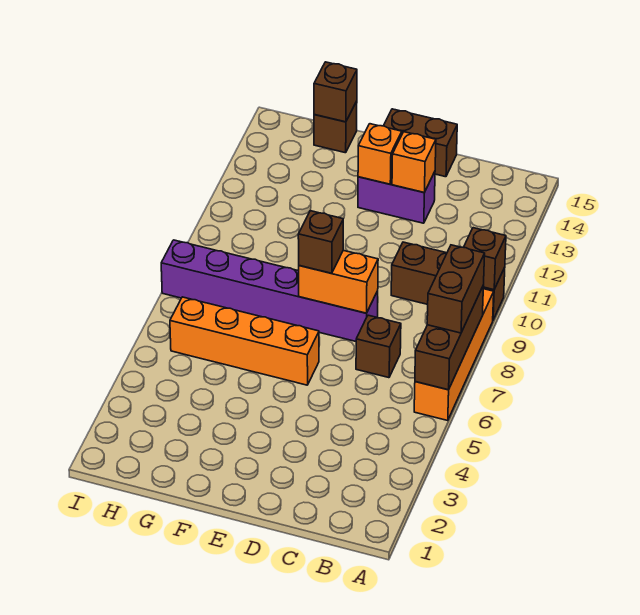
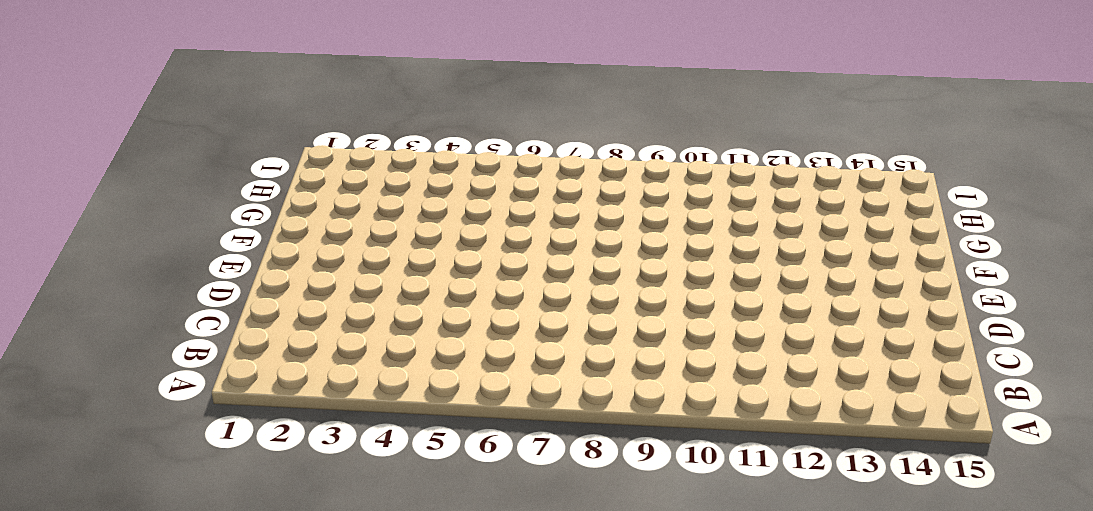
none -> orange brick A6:A9 level 1
none -> brown brick A10:C10 level 1
none -> brown brick C7 level 1

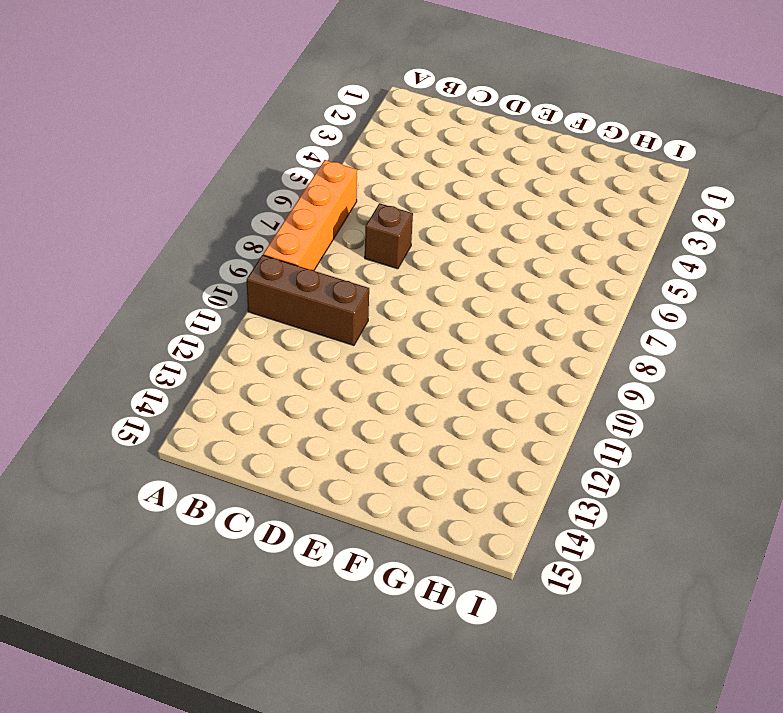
none -> purple brick D8:I8 level 1
none -> purple brick D13:E13 level 1
none -> brown brick D15:E15 level 1

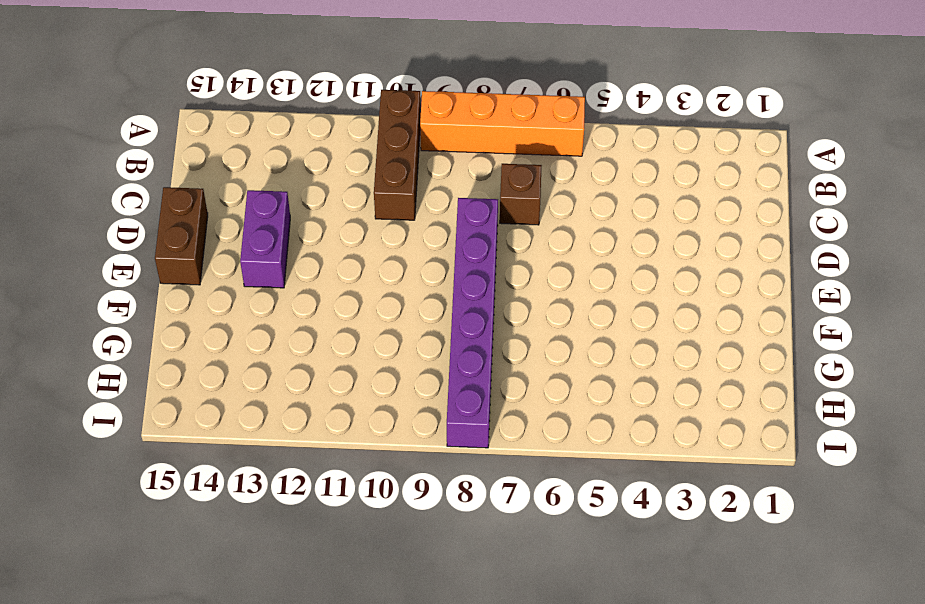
none -> orange brick E6:H6 level 1
none -> brown brick G15 level 1
none -> brown brick A6:A8 level 2

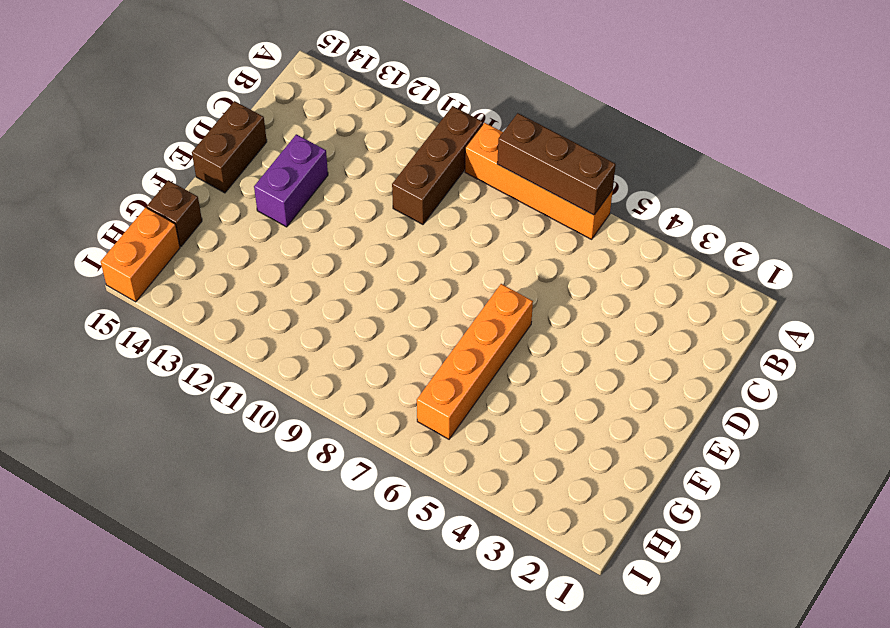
orange brick H15:I15 level 1 -> orange brick D8:E8 level 2
none -> brown brick C7 level 1
none -> purple brick D8:I8 level 1
none -> brown brick A10 level 2

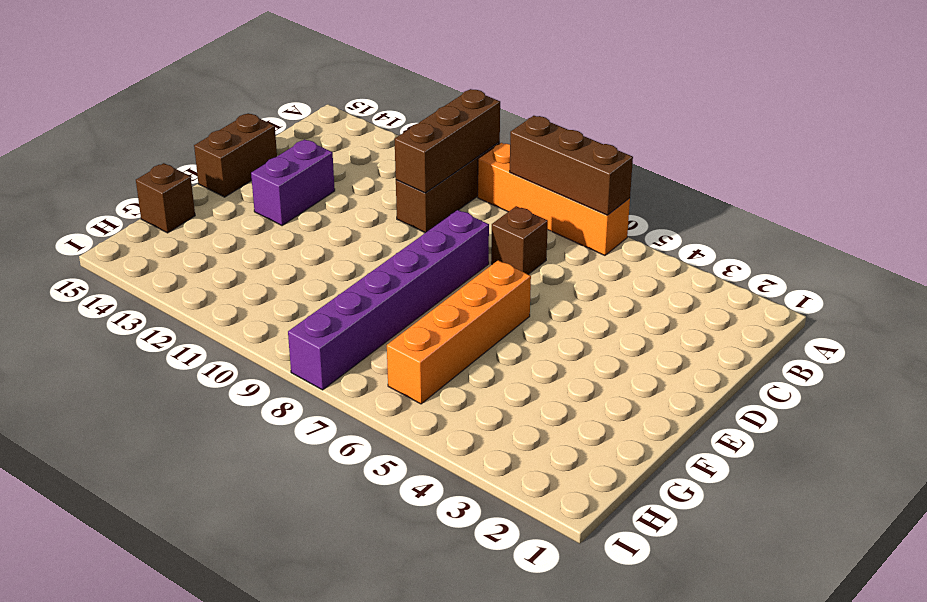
brown brick A10:C10 level 2 -> brown brick A10 level 2
none -> orange brick D8:E8 level 2
none -> orange brick D13 level 2
none -> orange brick E13 level 2

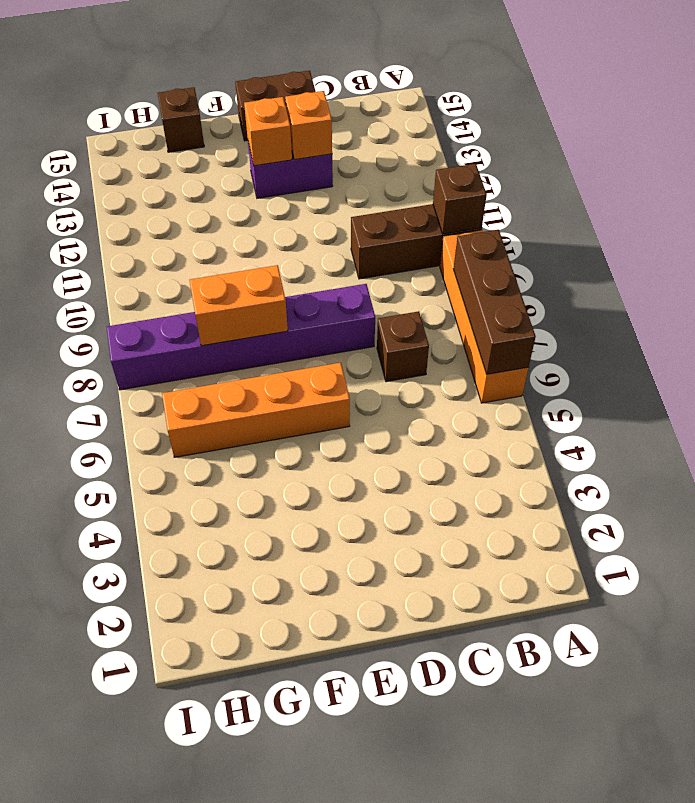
orange brick F8:G8 level 2 -> orange brick D8:E8 level 2
none -> brown brick G15 level 2
none -> brown brick A7:A8 level 3
none -> brown brick E8 level 3

